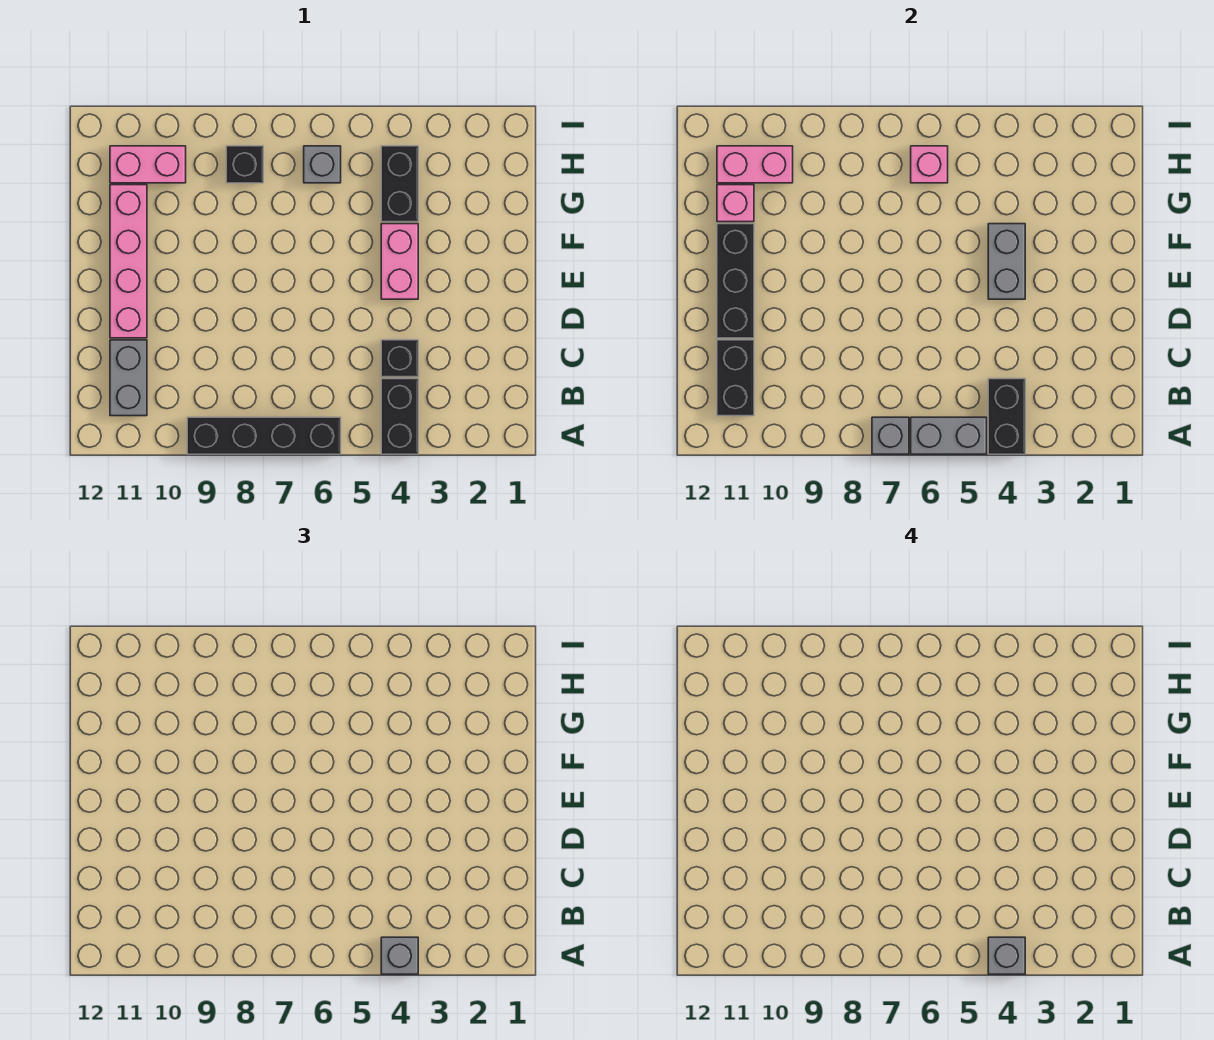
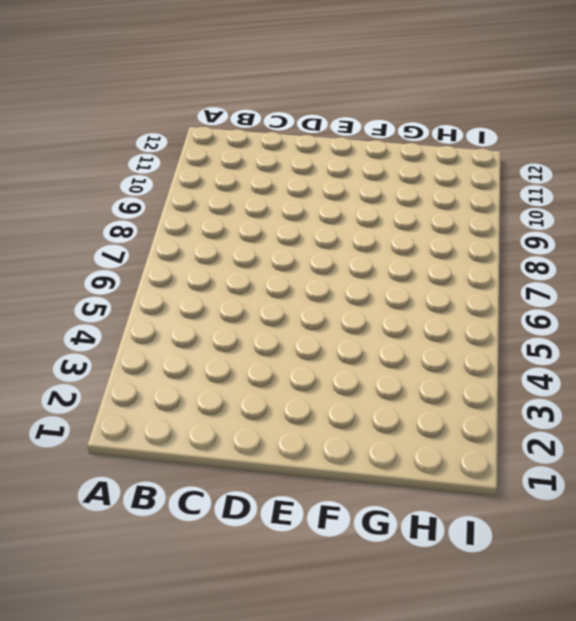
none -> black brick A4:B4 level 1
none -> black brick A6:A9 level 1
none -> grey brick B11:C11 level 1

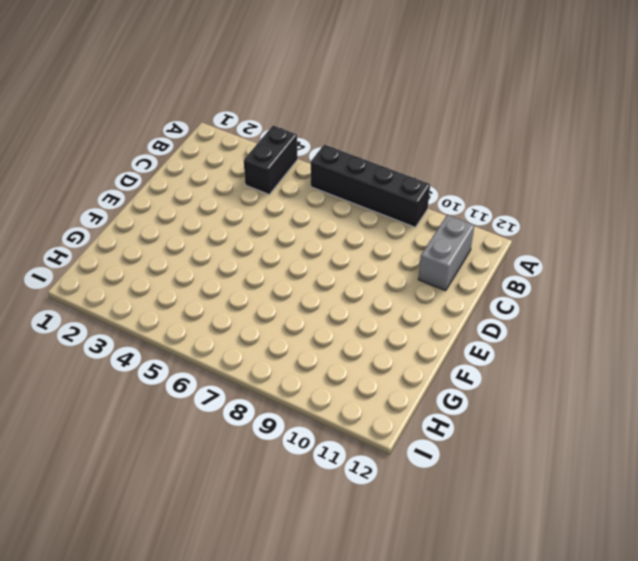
none -> black brick C4 level 1
none -> pink brick D11:G11 level 1
none -> pink brick E4:F4 level 1

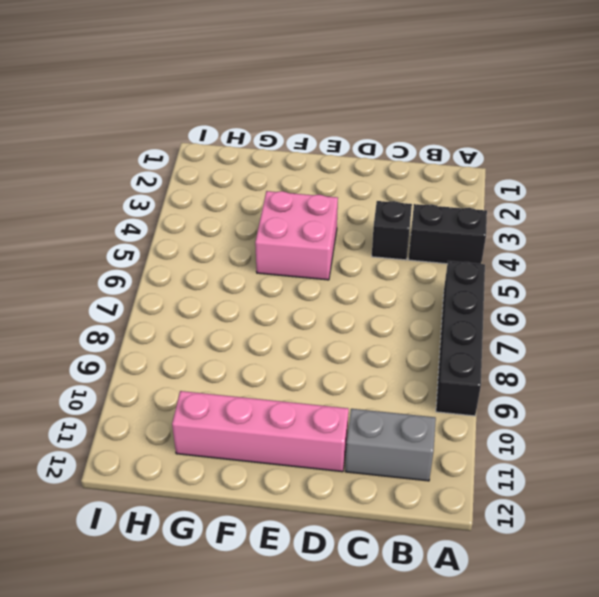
pink brick E4:F5 level 1 -> pink brick E4:F4 level 1
none -> black brick G4:H4 level 1
none -> grey brick H6 level 1
none -> black brick H8 level 1

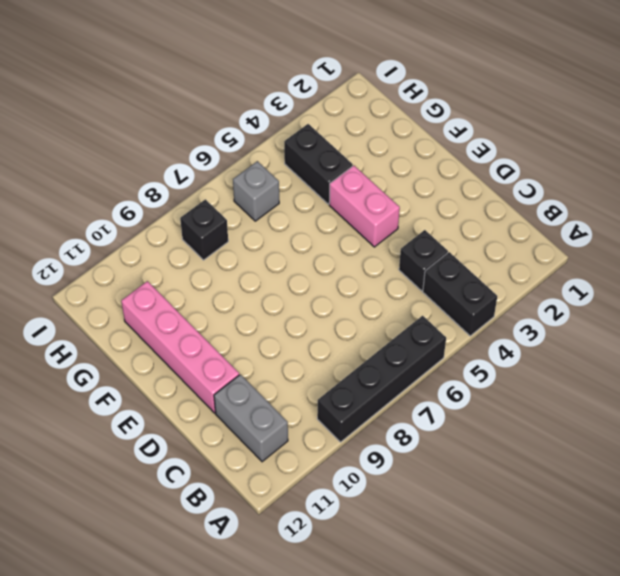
none -> pink brick H10:H11 level 1
none -> black brick A4:B4 level 2
none -> grey brick A5:A6 level 2

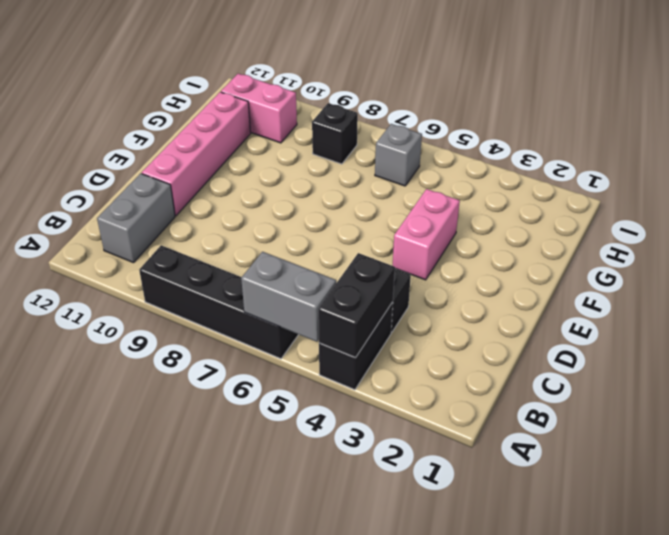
none -> black brick G4:H4 level 1
none -> grey brick A7 level 2
none -> black brick B11:C11 level 2

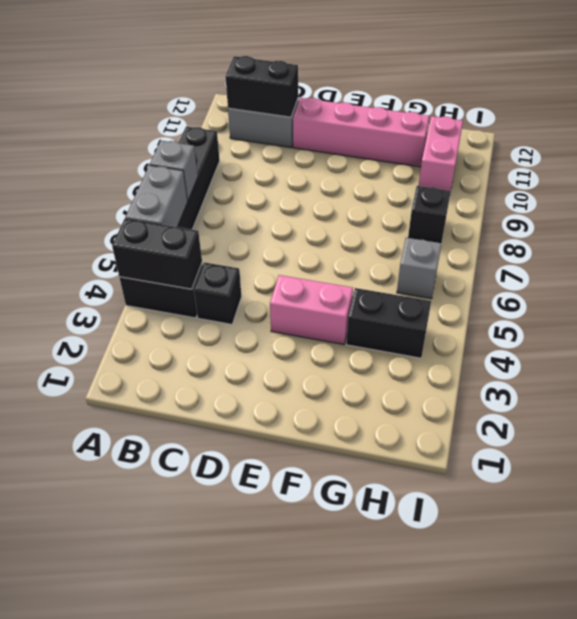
none -> black brick D11:F11 level 2
none -> grey brick E4:F4 level 2
none -> pink brick G11 level 2

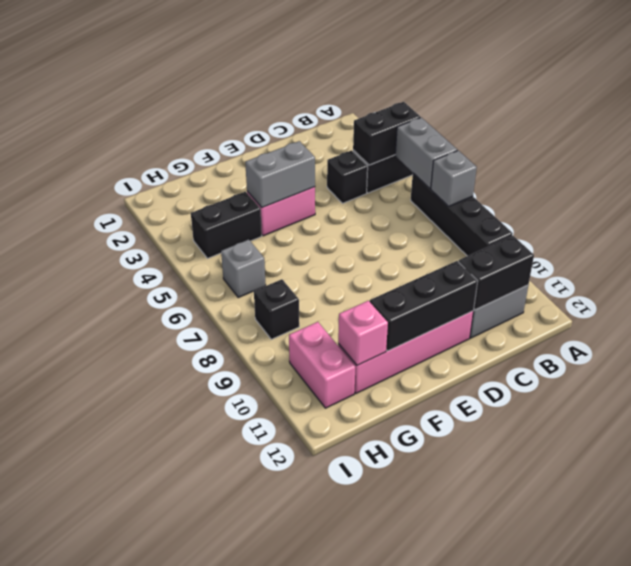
none -> pink brick H6 level 2
none -> pink brick H10:H11 level 2
none -> grey brick A4 level 3

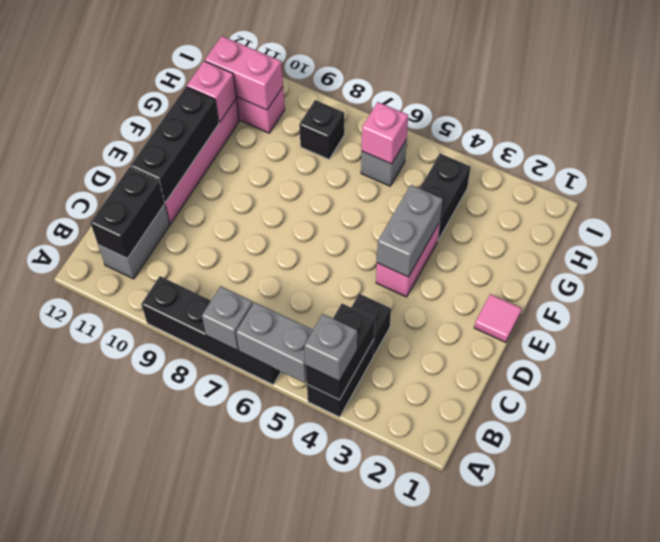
pink tile E1 level 1 -> none
none -> grey brick A4 level 4

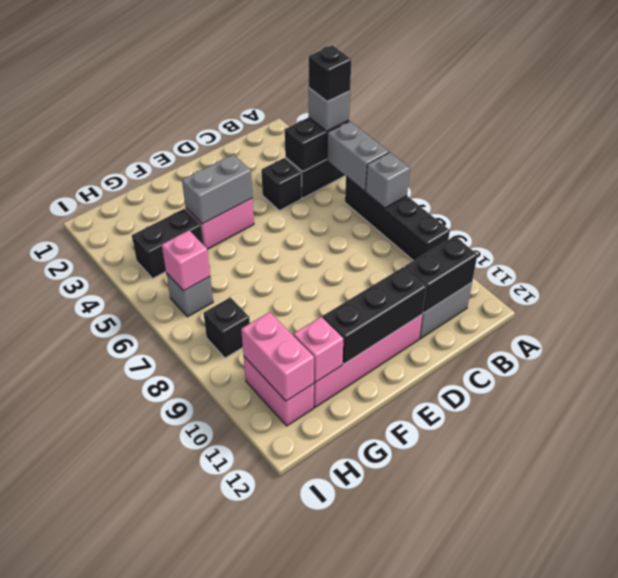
black brick A4 level 4 -> grey brick A4 level 4

